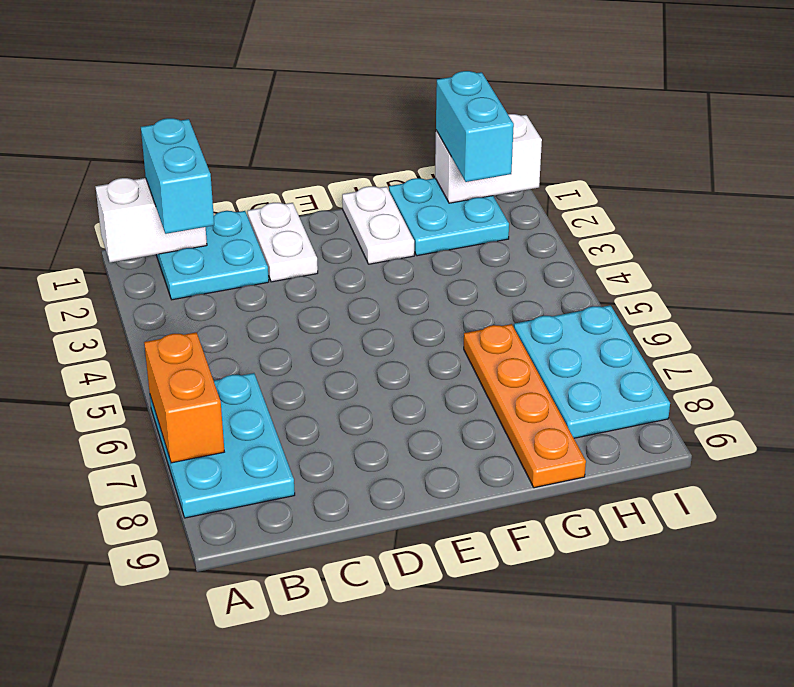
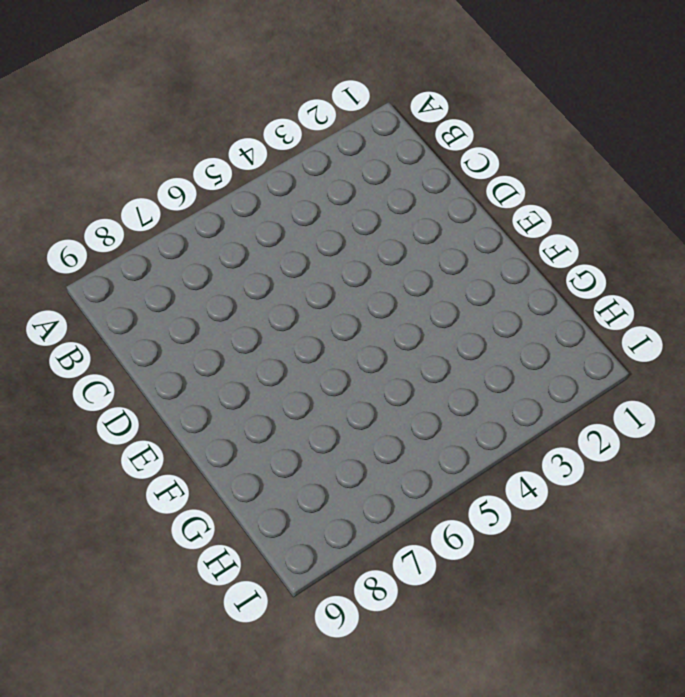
none -> cyan plate A6:B8 level 1
none -> cyan plate B1:C2 level 1
none -> white plate D1:D2 level 1

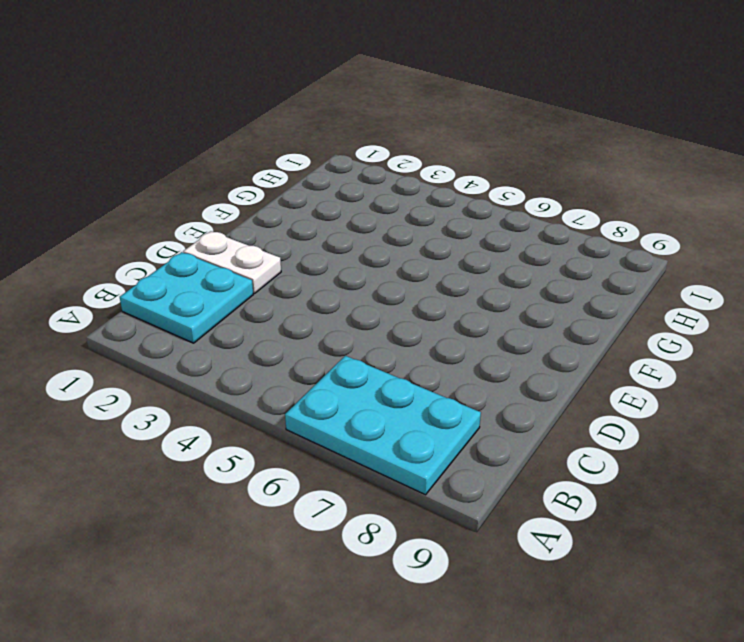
none -> white plate F1:F2 level 1
none -> cyan plate G1:H2 level 1
none -> orange plate G6:G9 level 1

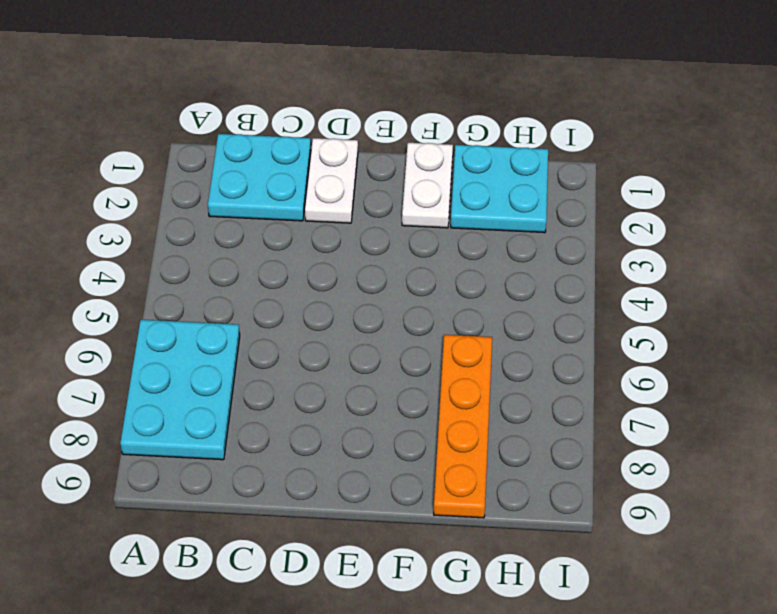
none -> cyan plate H6:I8 level 1
none -> white brick A1:B1 level 2
none -> orange brick A6:A7 level 2

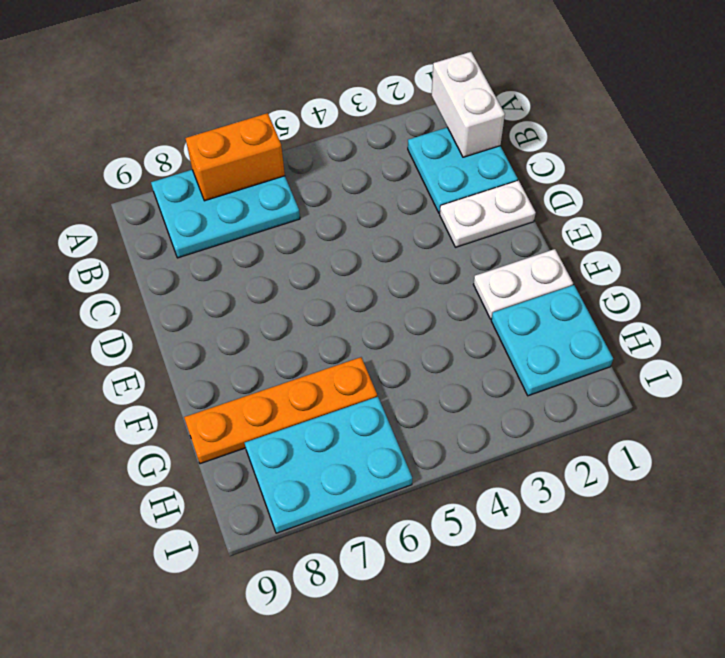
none -> white brick H1:I1 level 2
none -> cyan brick B1:B2 level 3
none -> cyan brick H1:H2 level 3

